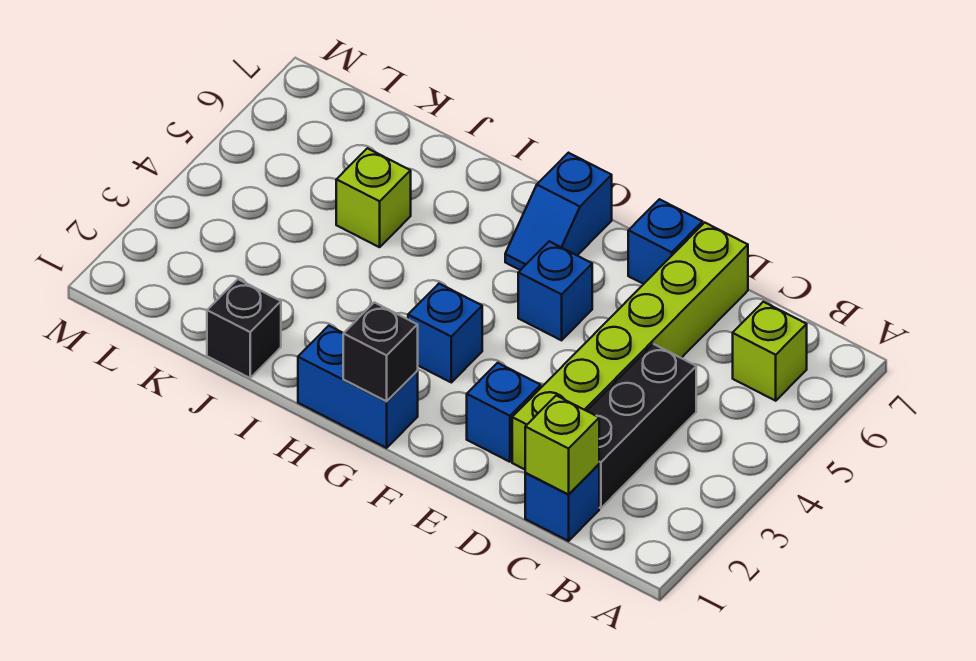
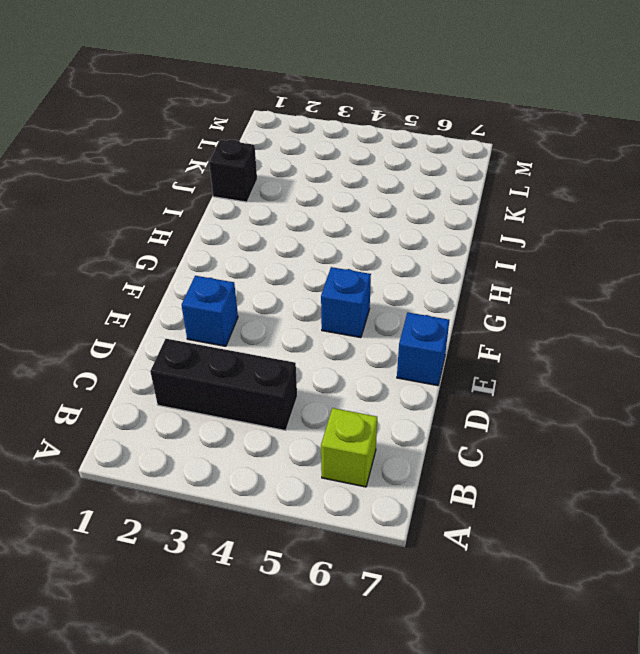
none -> blue brick C1 level 1
none -> lime brick D2:D7 level 1
none -> blue brick G1:H1 level 1

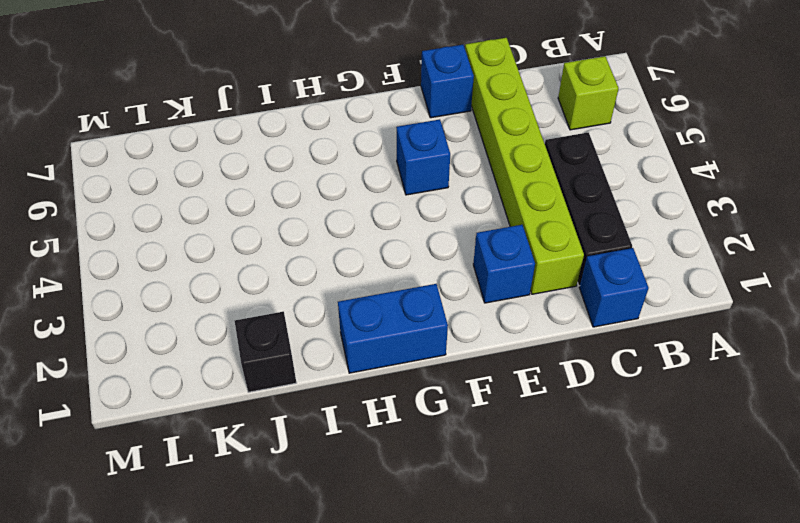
none -> blue brick G3 level 1
none -> blue slope G6:G7 level 1 top 7
none -> lime brick J5 level 1

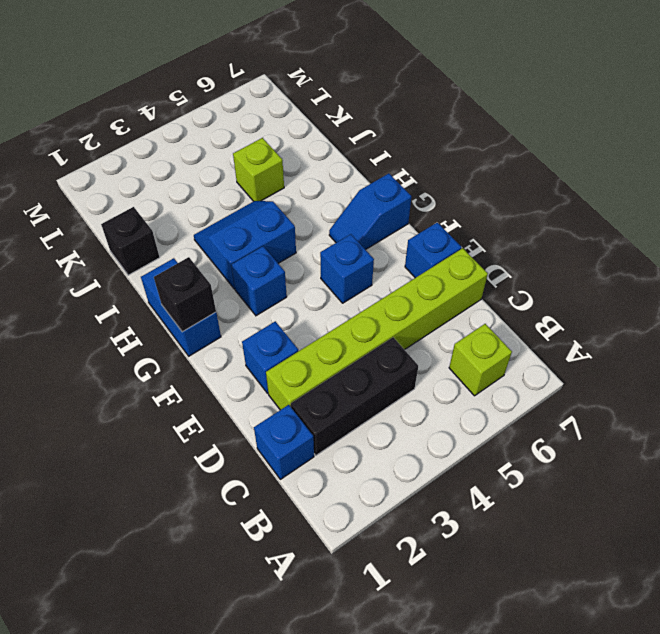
blue slope H3:I4 level 1 top H -> none
none -> lime brick C1 level 2

